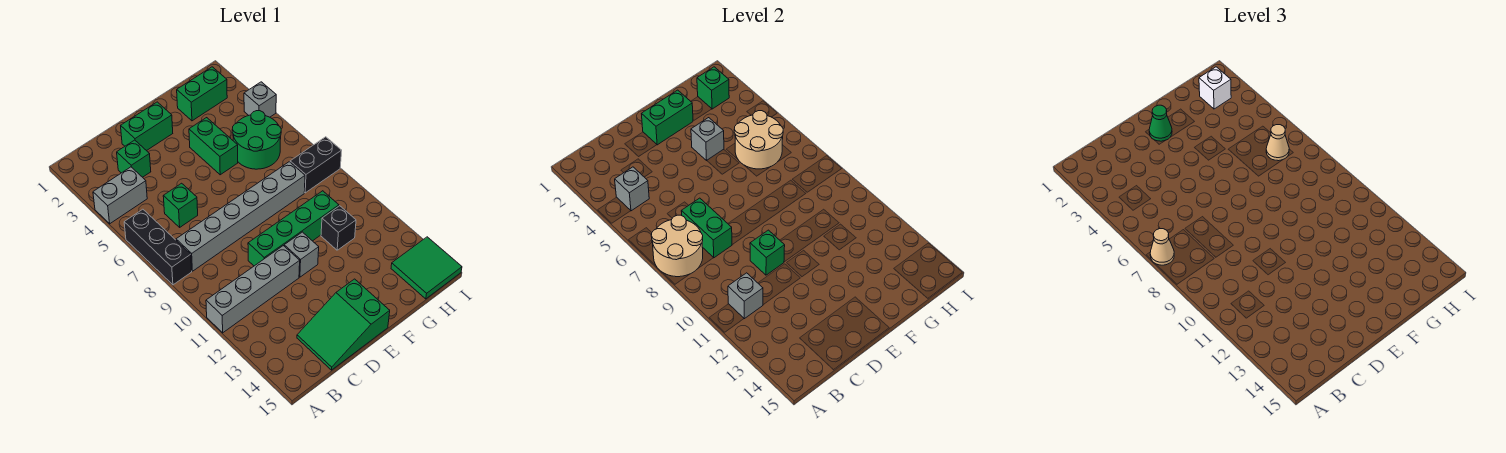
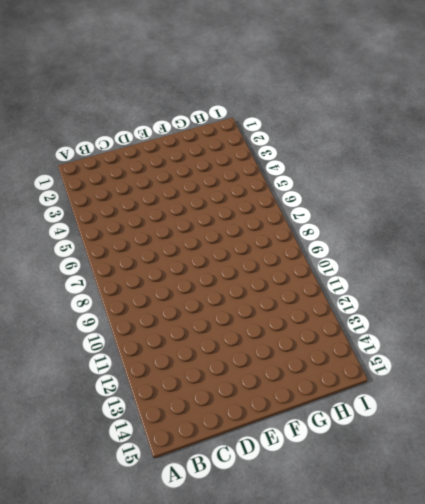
none -> grey brick A4:B4 level 1
none -> black brick A6:A8 level 1
none -> grey brick A11:D11 level 1
none -> grey brick B8:G8 level 1

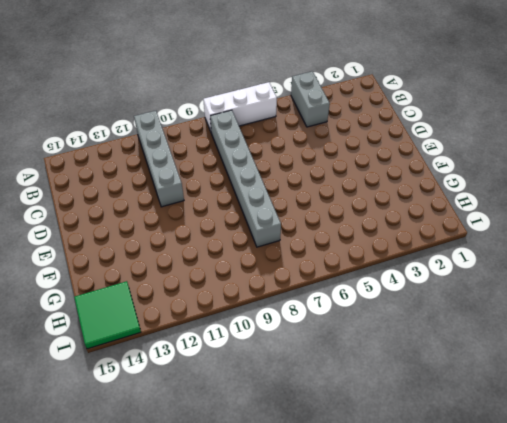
white brick A6:A8 level 1 -> black brick A6:A8 level 1
none -> green brick C3 level 1
none -> green brick C6 level 1
none -> green slope C14:E15 level 1 top E
none -> green brick D2:E2 level 1

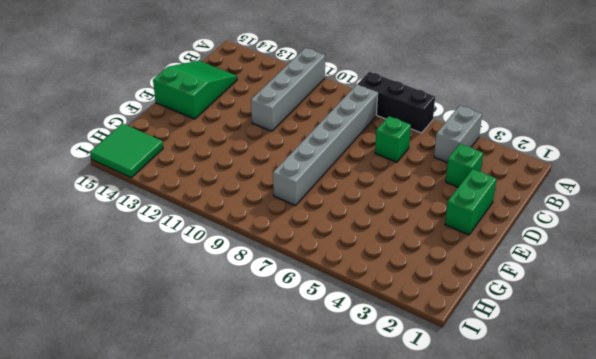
none -> green brick D10:G10 level 1
none -> grey brick E11 level 1
none -> green brick F4:F5 level 1
none -> green brick G2:H2 level 1

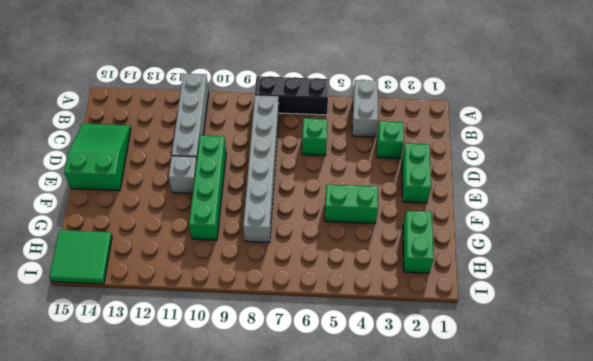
none -> green round brick G5:H6 level 1
none -> black brick G11 level 1
none -> black brick H8:I8 level 1
none -> grey brick I4 level 1

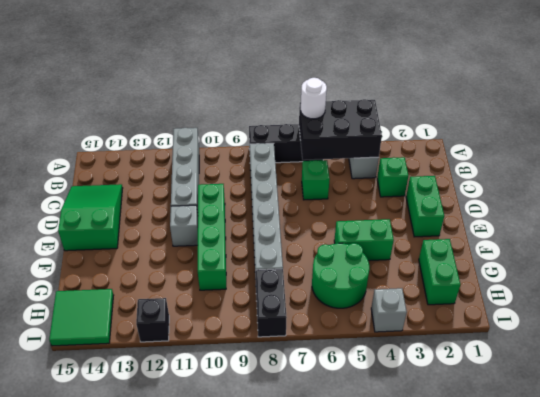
black brick A4:B6 level 2 -> grey brick B4 level 2
white round brick A6 level 3 -> none
black brick I12 level 1 -> black brick G11 level 1
none -> tan round brick A7:B8 level 2
none -> grey brick B11 level 2
none -> green brick C7:C8 level 2
none -> green brick D10 level 2

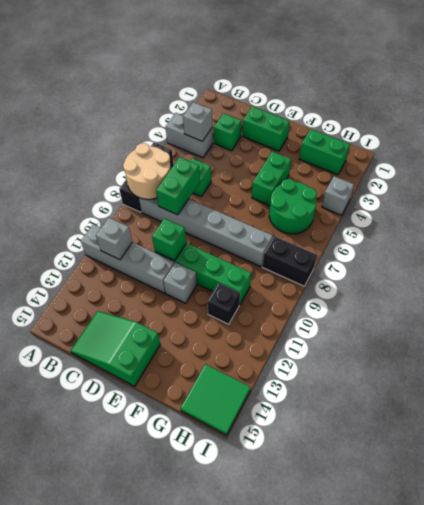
none -> green brick E2:F2 level 2
none -> grey brick F4 level 2
none -> tan round brick G5:H6 level 2
none -> green brick H2 level 2

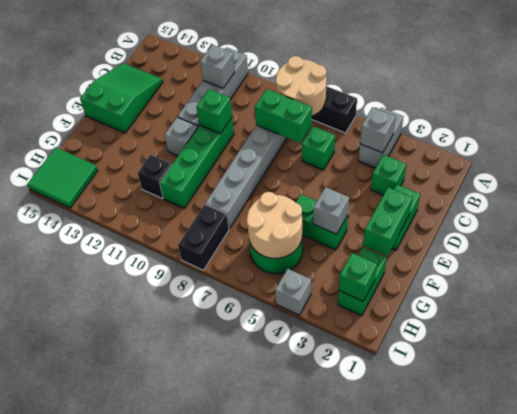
none -> tan cone A7 level 3
none -> green cone E2 level 3
none -> white brick H2 level 3
none -> tan cone H6 level 3

